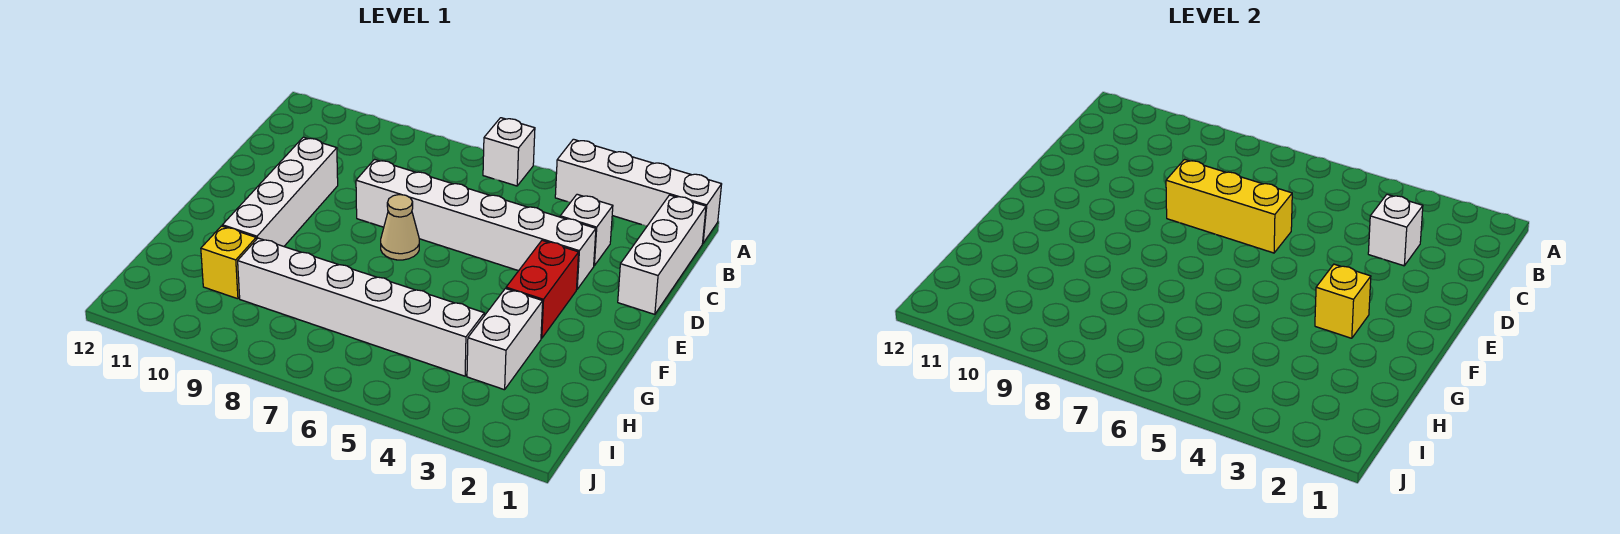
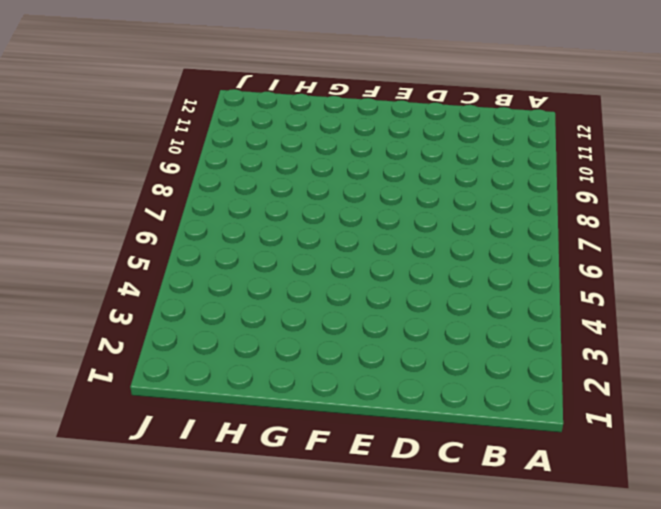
none -> white brick A1:A4 level 1
none -> white brick A6 level 1
none -> white brick B1:D1 level 1

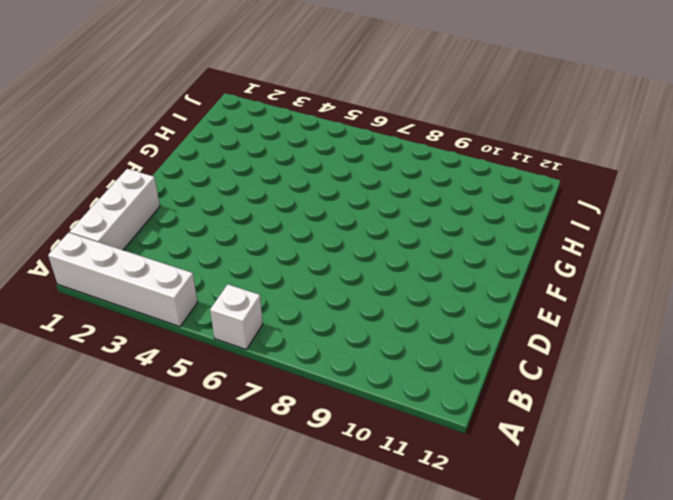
none -> white brick C3 level 1
none -> white brick D3:D8 level 1
none -> white brick D10:G10 level 1

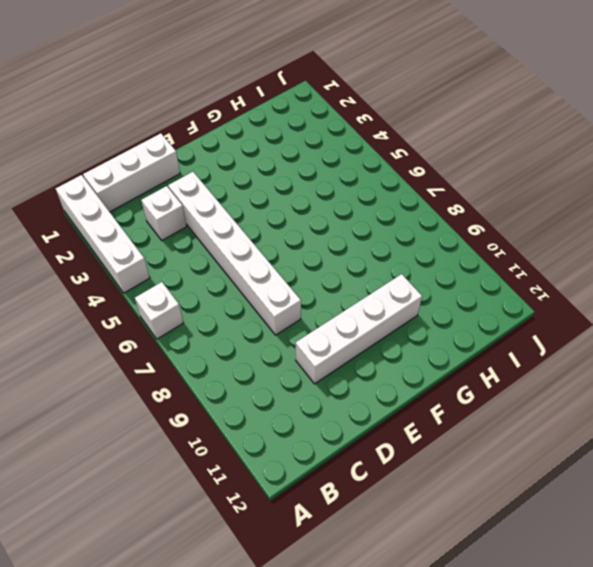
none -> red brick E3:F3 level 1
none -> tan cone E7 level 1
none -> white brick G3:H3 level 1

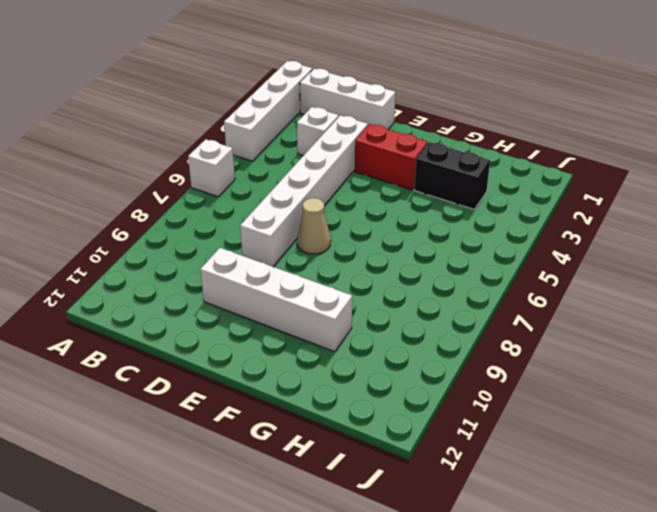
black brick G3:H3 level 1 -> white brick G3:H3 level 1
none -> white brick H4:H9 level 1
none -> yellow brick H10 level 1
none -> white brick C3 level 2

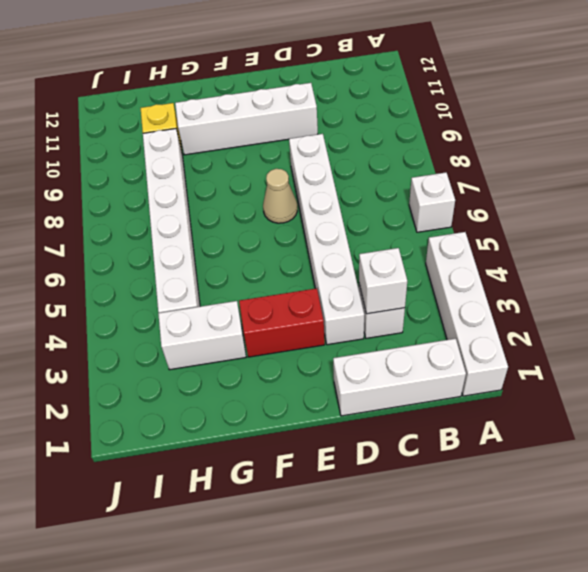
none -> yellow brick D6:D8 level 2
none -> yellow brick F3 level 2

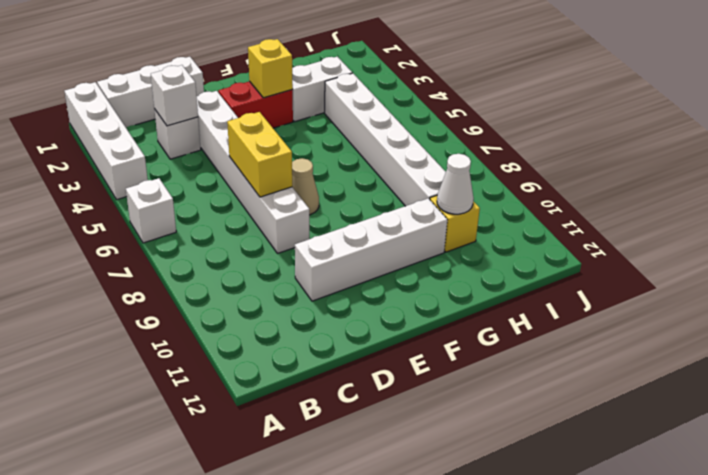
yellow brick D6:D7 level 2 -> yellow brick D6:D8 level 2
white cone H10 level 2 -> none

